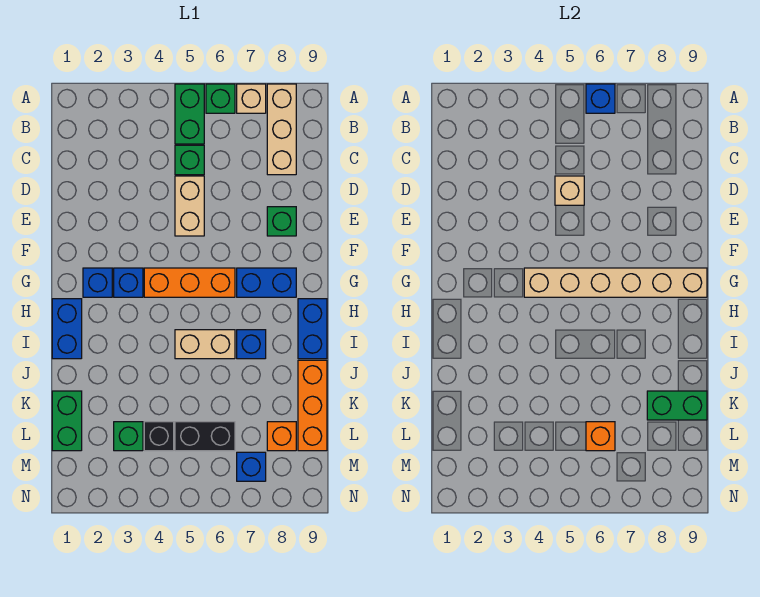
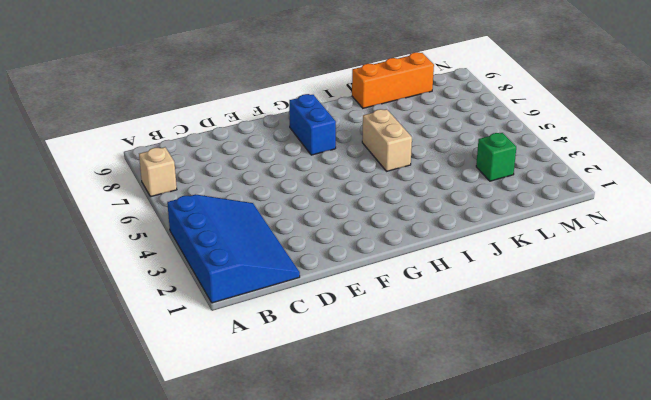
blue slope A1:C4 level 1 top A -> none
none -> green brick A5:B5 level 1
none -> green brick A6 level 1
none -> tan brick A8:C8 level 1

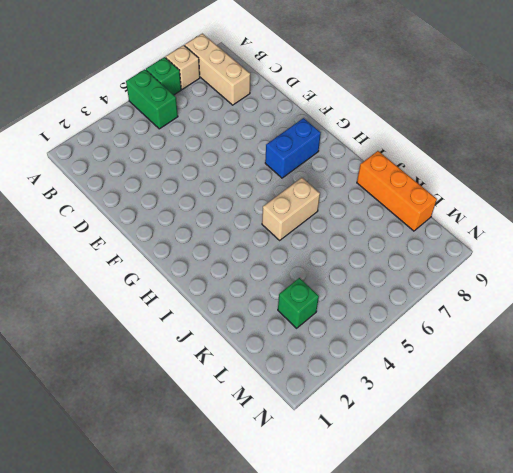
none -> green brick C5 level 1
none -> tan brick D5:E5 level 1
none -> green brick E8 level 1

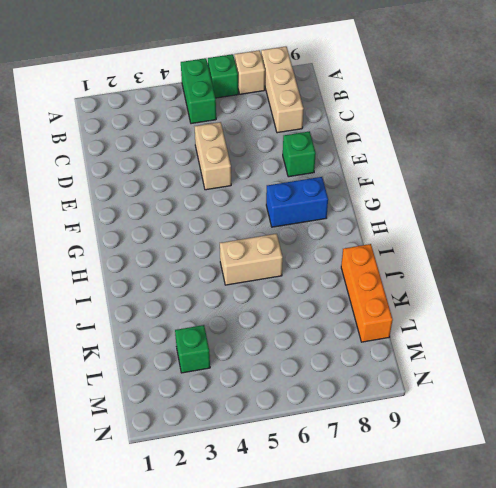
none -> green brick C5 level 1
none -> blue brick G2 level 1
none -> blue brick G3 level 1

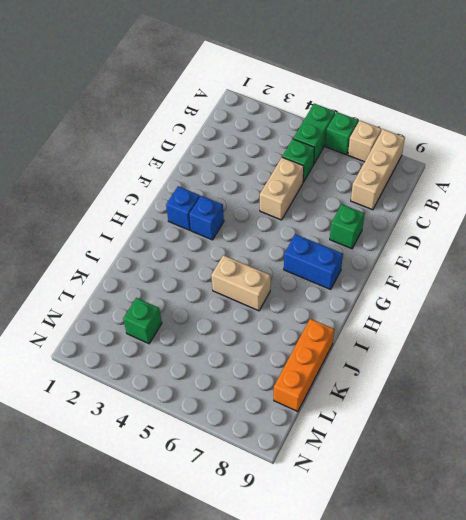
none -> orange brick G4:G6 level 1
none -> blue brick H1:I1 level 1
none -> blue brick H9:I9 level 1

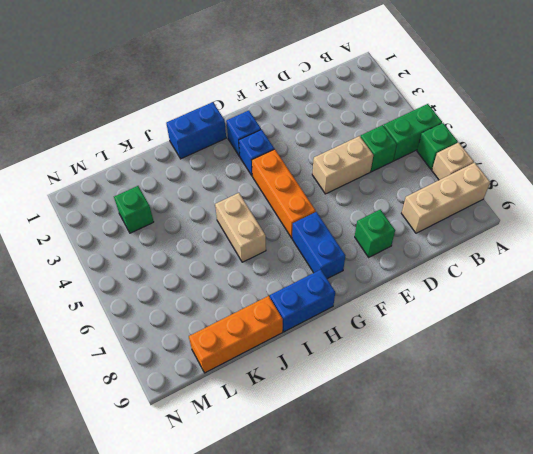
none -> blue brick I7 level 1
none -> green brick K1:L1 level 1
none -> black brick L4 level 1

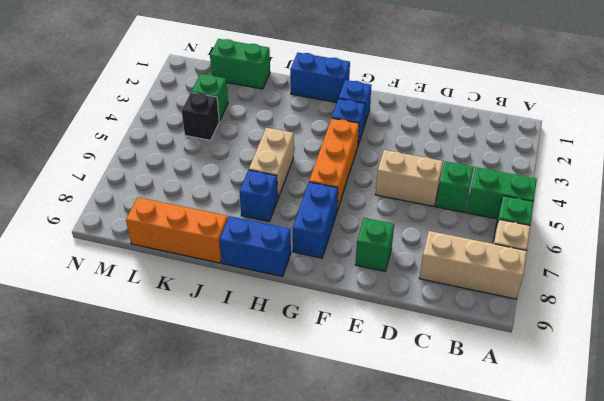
none -> black brick L5:L6 level 1
none -> orange brick L8 level 1
none -> blue brick M7 level 1

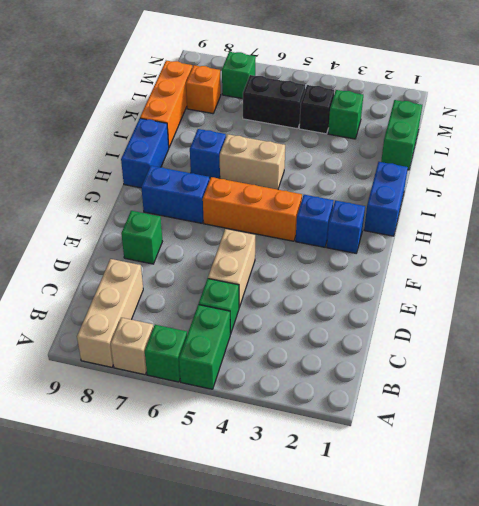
green brick M7 level 1 -> blue brick M7 level 1
none -> blue brick A6 level 2
none -> tan brick D5 level 2
none -> tan brick G4:G9 level 2

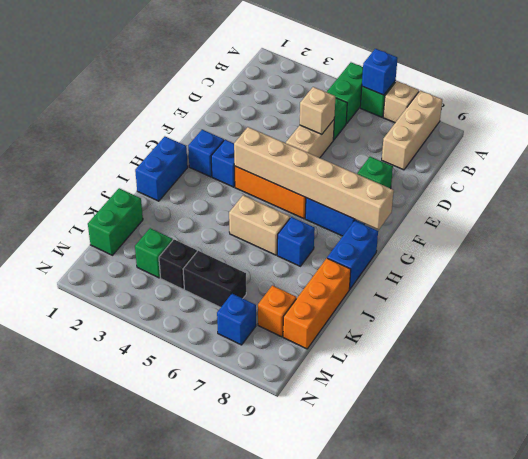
none -> green brick K8:K9 level 2
none -> orange brick L6 level 2

